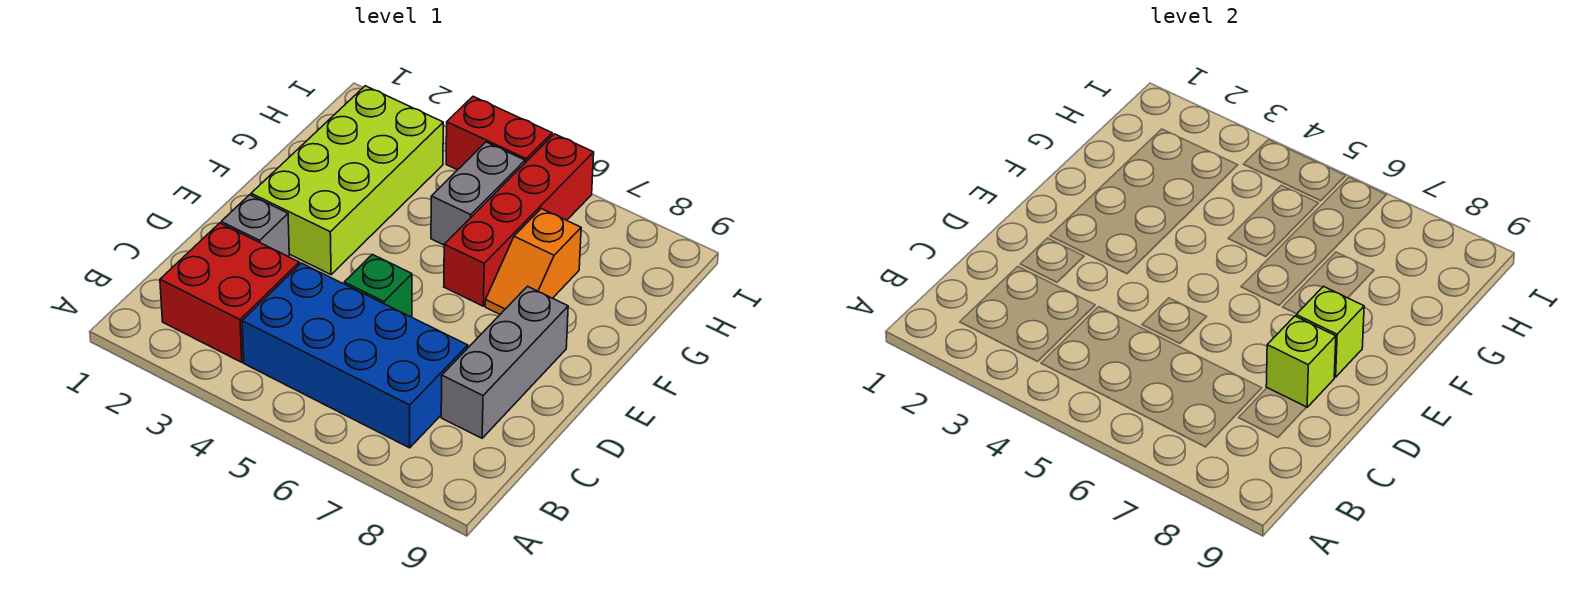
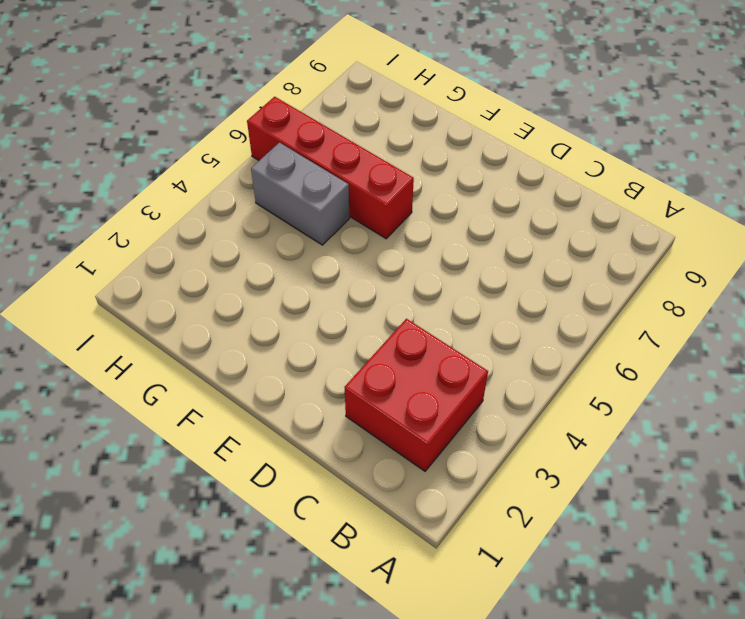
none -> blue brick B4:C7 level 1
none -> grey brick C8:E8 level 1
none -> grey brick D2 level 1

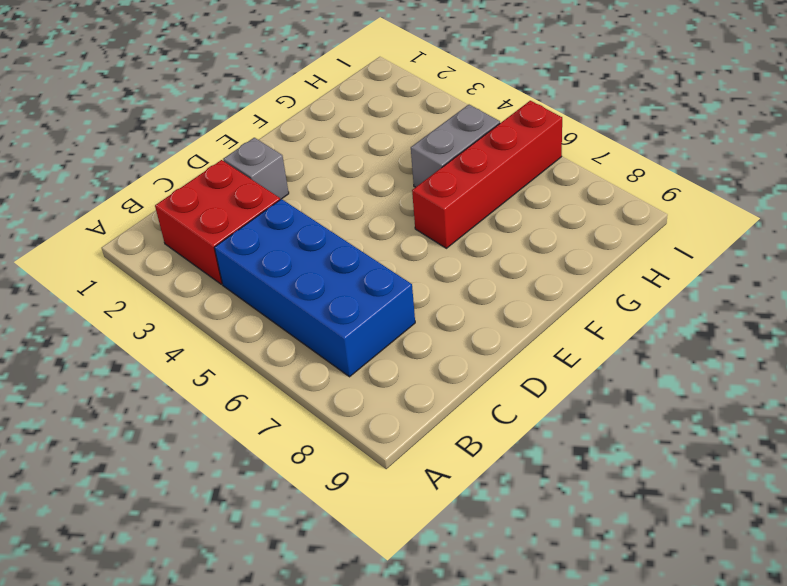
none -> grey brick C8:E8 level 1
none -> green brick D5 level 1
none -> lime brick E2:H3 level 1

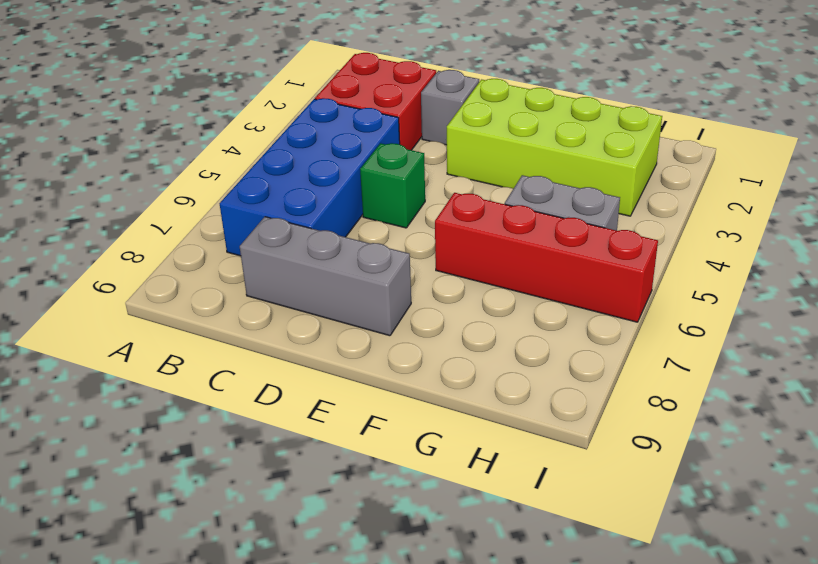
none -> orange slope F7:G7 level 1 top G
none -> red brick I4:I5 level 1
none -> lime brick D8 level 2

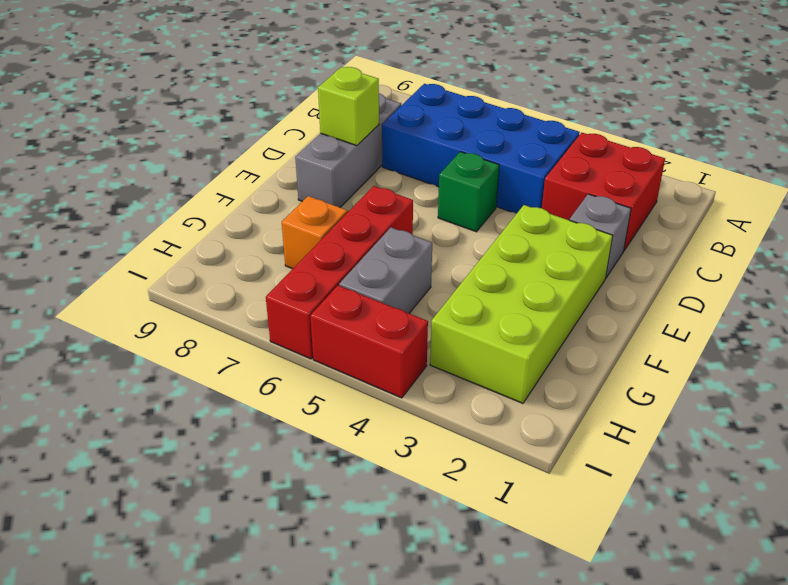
none -> lime brick E8 level 2

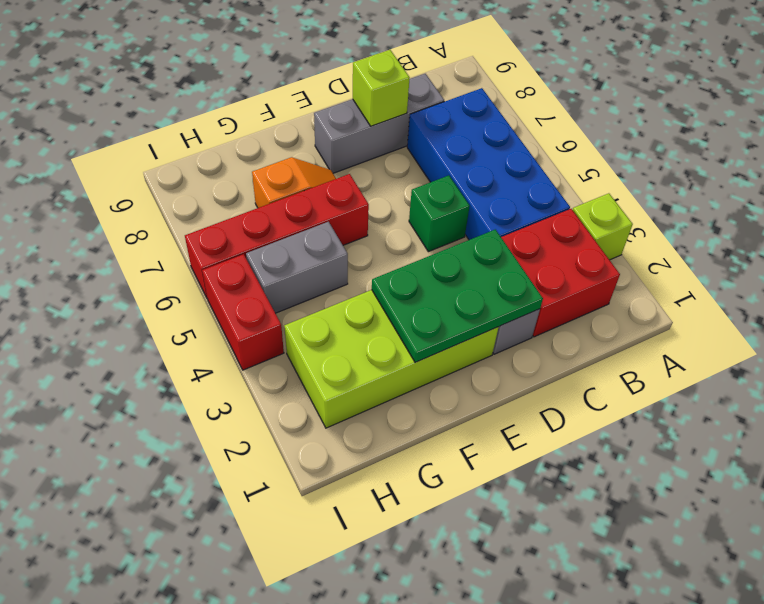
lime brick A3 level 1 -> lime brick E8 level 2
green plate D2:F3 level 2 -> none

